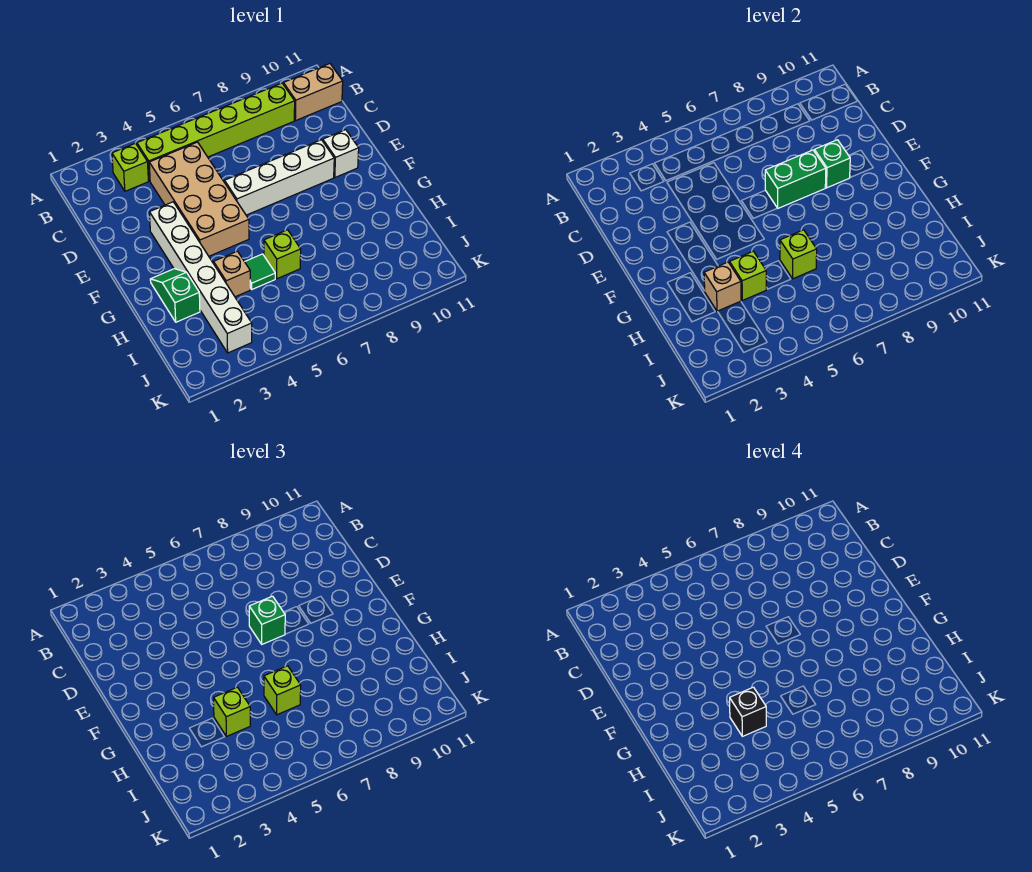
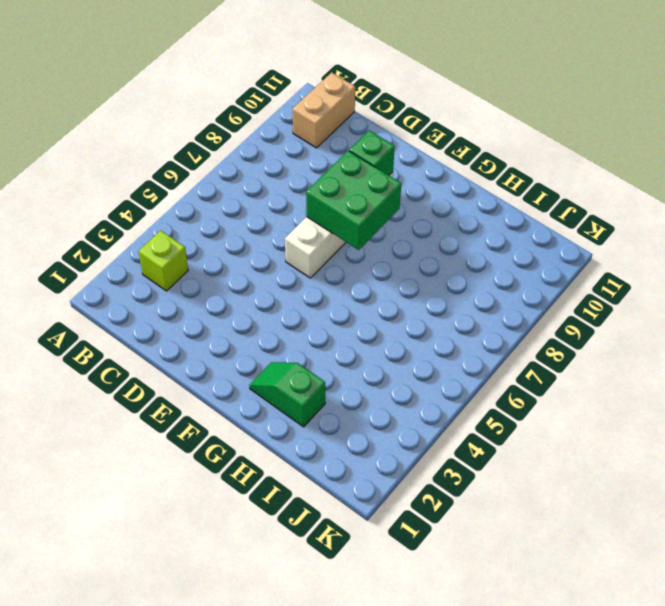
green brick E7:F8 level 2 -> green brick E7:E8 level 2
none -> lime brick B4:B9 level 1
none -> tan brick C4:F5 level 1
none -> white brick E3:J3 level 1

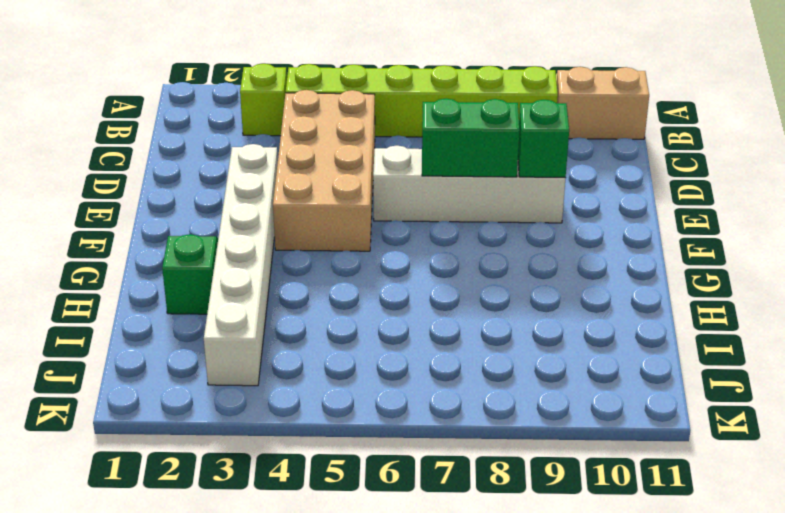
none -> white brick E10 level 1
none -> tan brick H4 level 1
none -> green tile H5 level 1

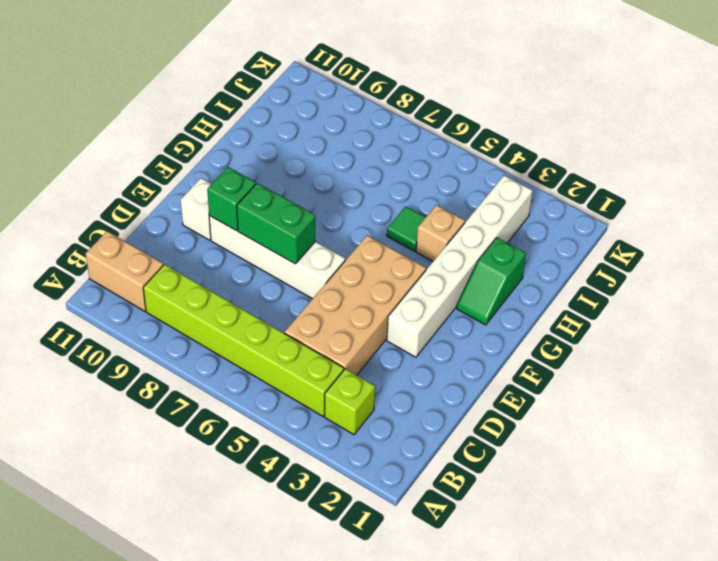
none -> lime brick H6 level 1
none -> tan brick H3 level 2
none -> lime brick H4 level 2

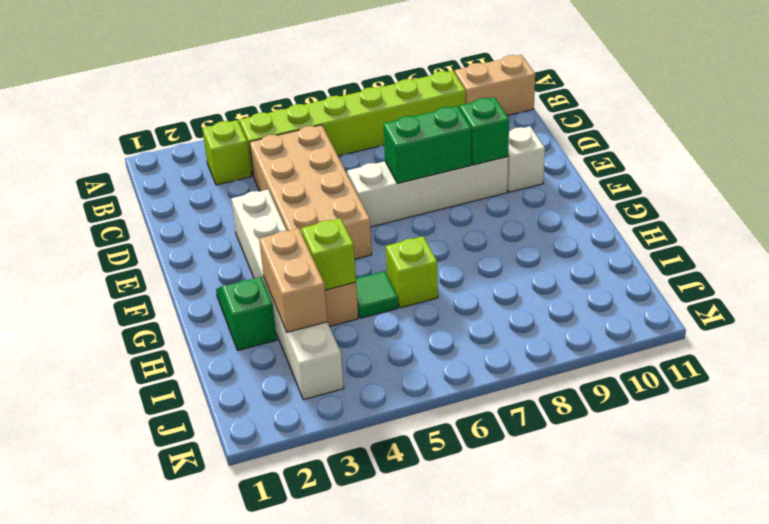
tan brick H3:I3 level 2 -> tan brick H3 level 2
none -> lime brick H6 level 2
none -> green brick E7 level 3
none -> lime brick H4 level 3

